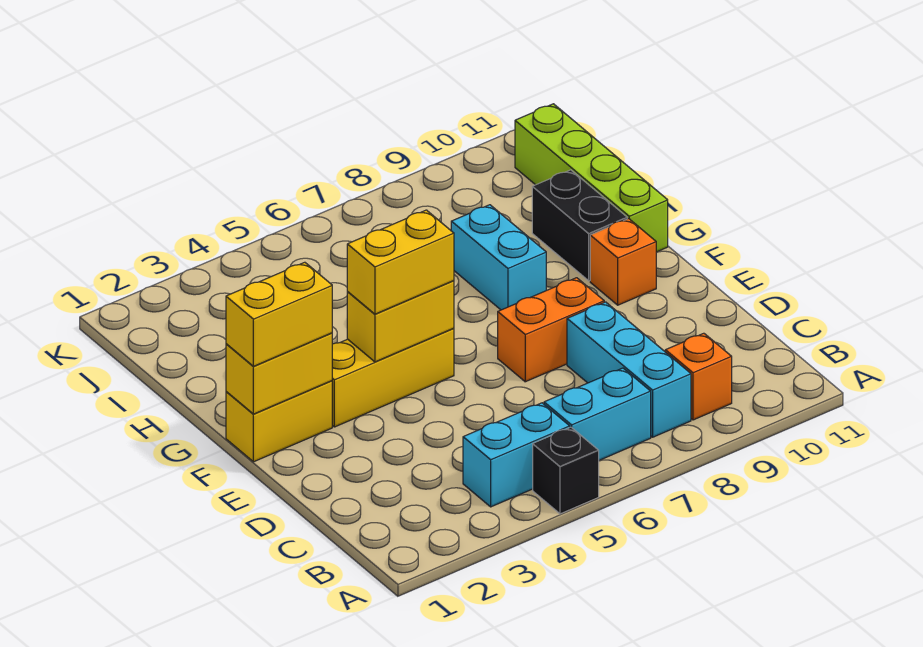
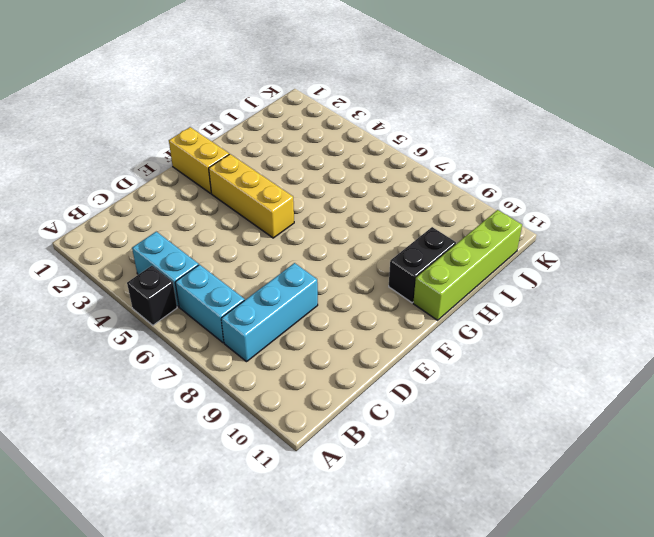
none -> orange brick B9 level 1
none -> orange brick E7:E8 level 1
none -> orange brick F10 level 1

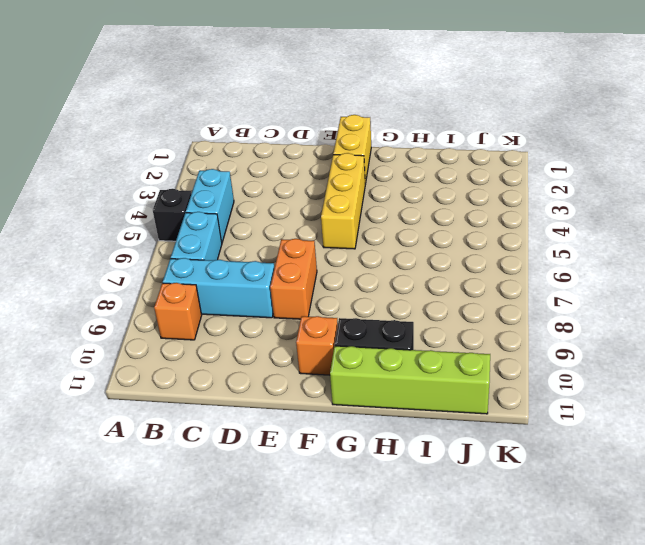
none -> cyan brick G8:H8 level 1
none -> yellow brick F1:F2 level 2
none -> yellow brick F4:F5 level 2

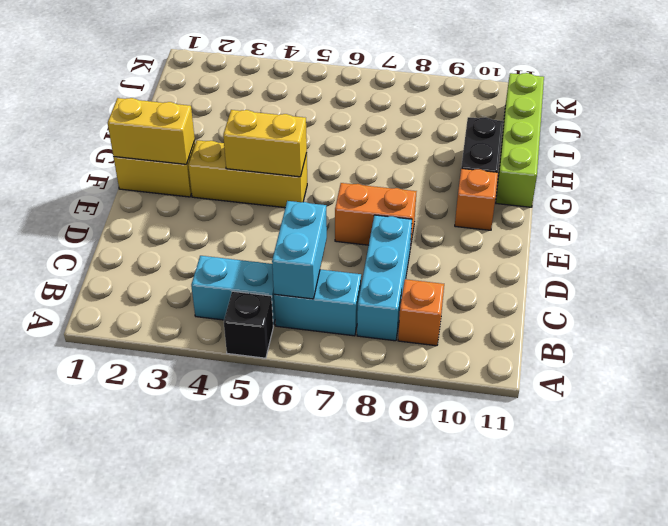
cyan brick B6:C6 level 2 -> cyan brick G8:H8 level 1
none -> yellow brick F1:F2 level 3
none -> yellow brick F4:F5 level 3

